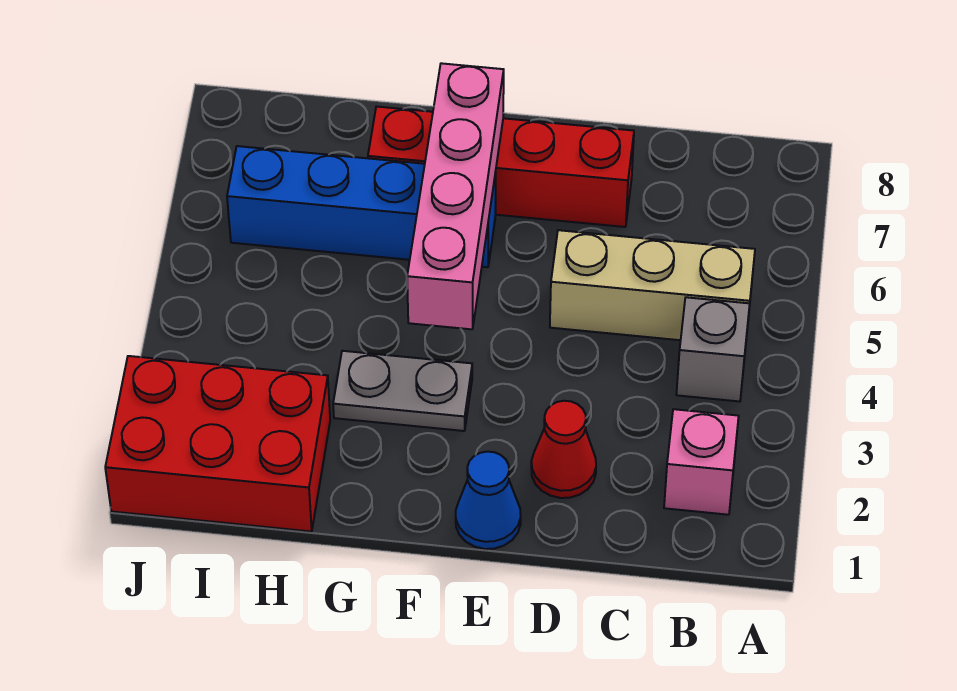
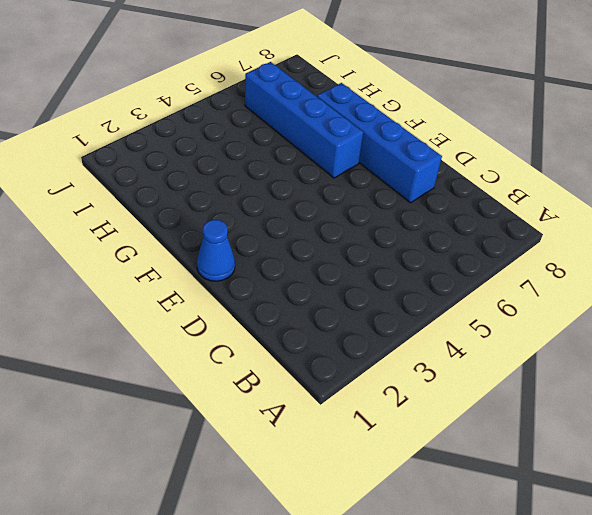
blue brick D7:G7 level 1 -> red brick D7:G7 level 1
none -> pink brick B2 level 1
none -> grey brick B4 level 1

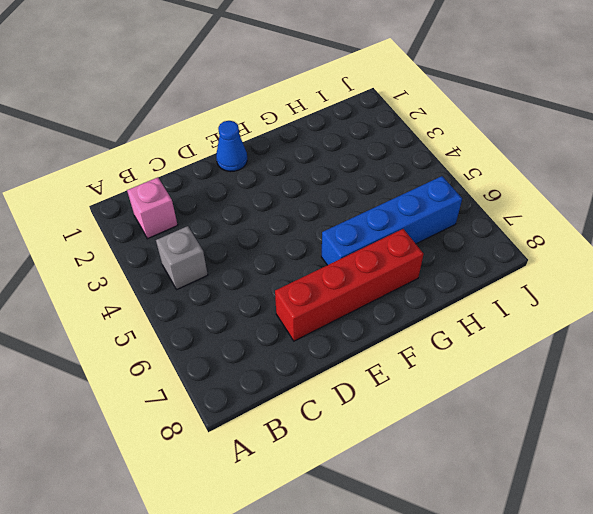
none -> tan brick B5:D5 level 1
none -> red cone D2 level 1

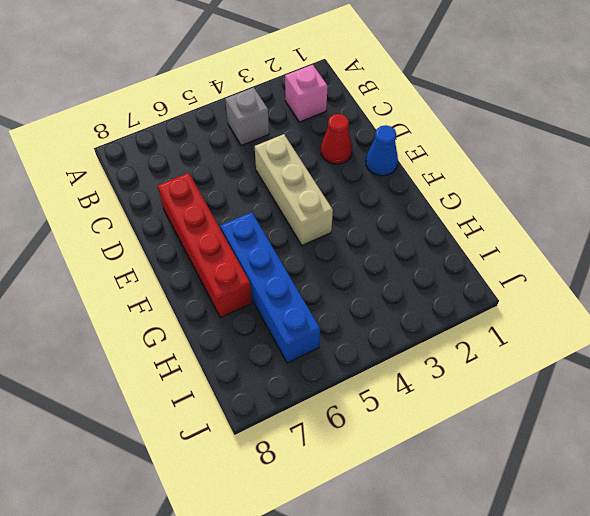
tan brick D4:F4 level 1 -> tan brick B5:D5 level 1
none -> grey plate F3:G3 level 1
none -> red brick H1:J2 level 1

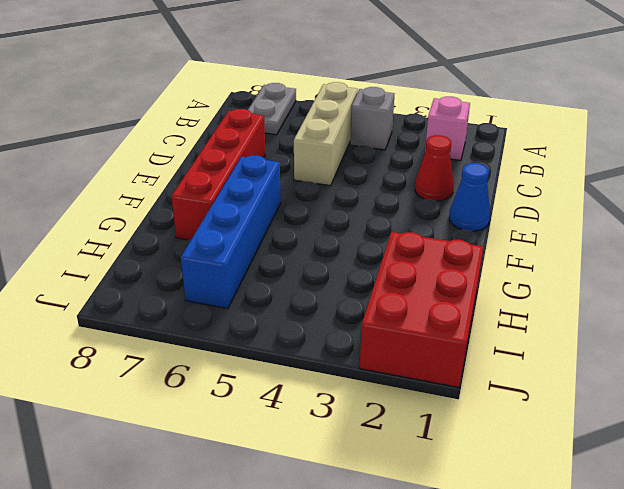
grey plate A7:B7 level 1 -> grey plate F3:G3 level 1
none -> pink brick F4:F7 level 2

